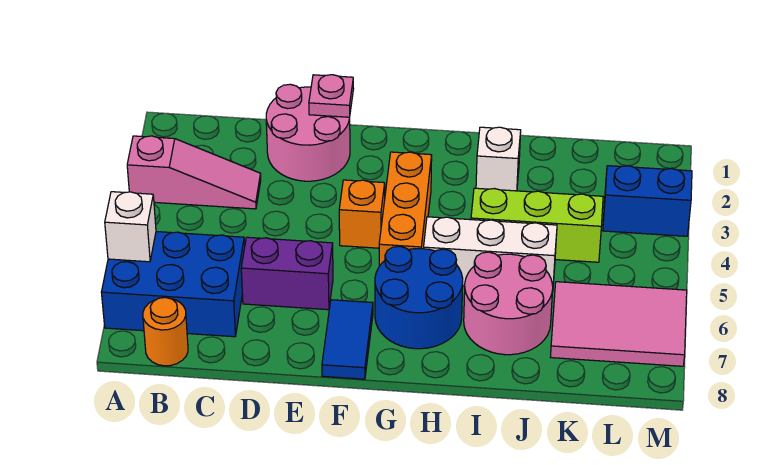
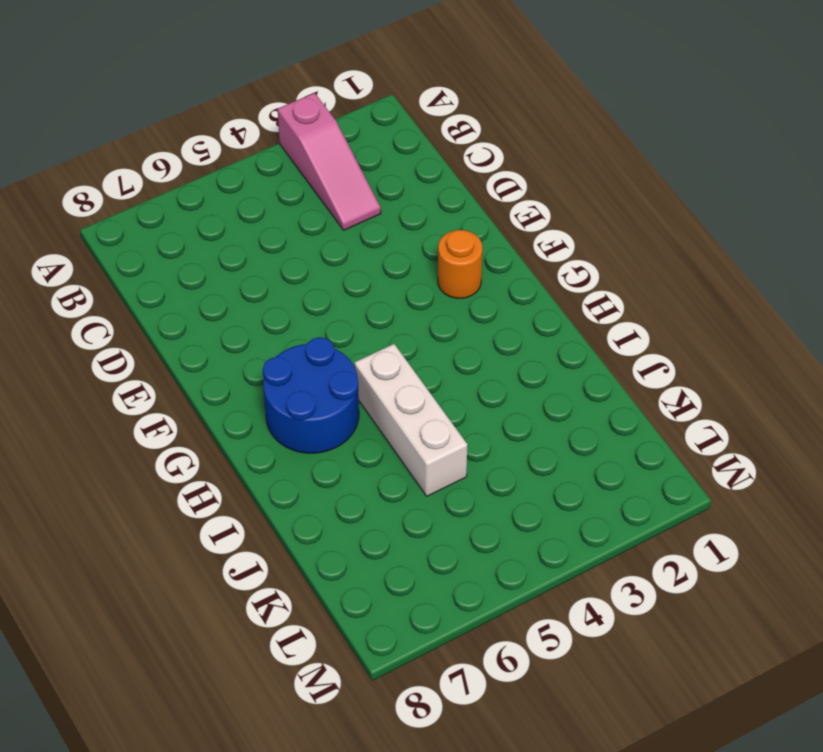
orange round brick F2 level 1 -> orange round brick B8 level 1
none -> blue brick A6:C7 level 1
none -> pink round brick D1:E2 level 1
none -> purple brick D6:E6 level 1

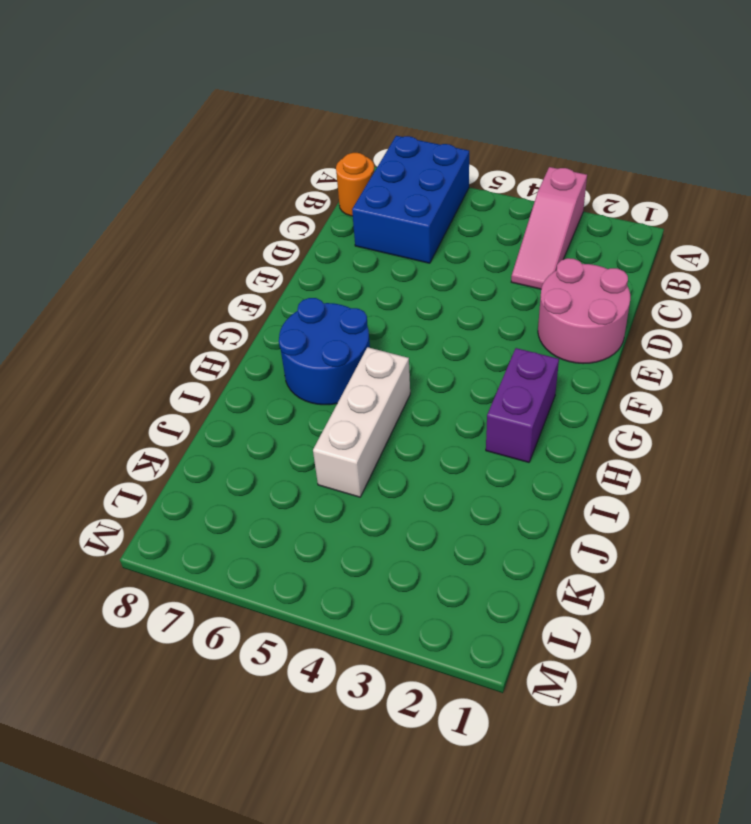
purple brick G2:H2 level 1 -> purple brick D6:E6 level 1
none -> orange brick F4 level 1
none -> blue tile F7:F8 level 1
none -> orange brick G3:G5 level 1

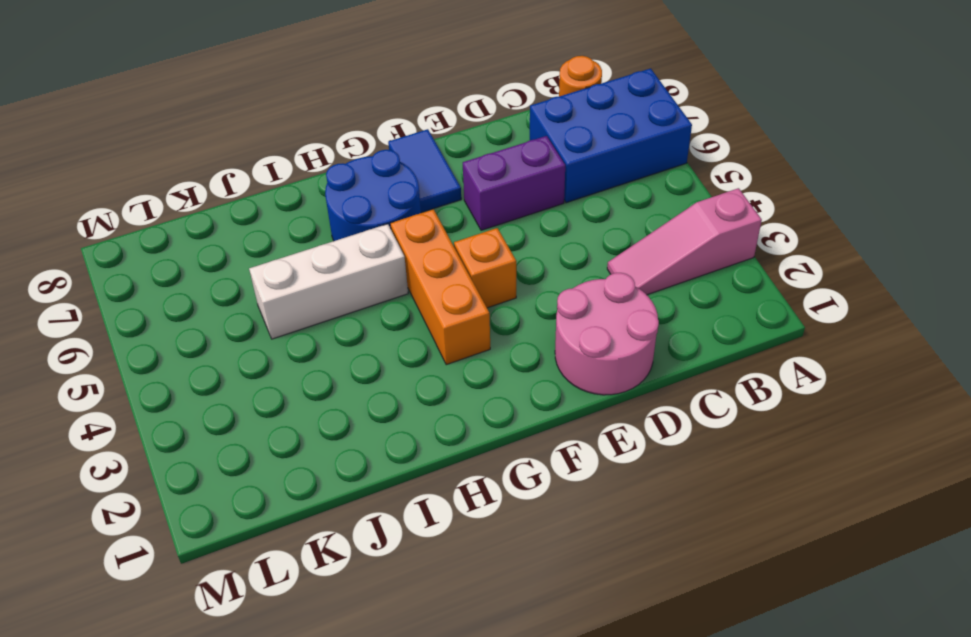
none -> white brick I2 level 1
none -> lime brick I4:K4 level 1
none -> pink round brick I6:J7 level 1

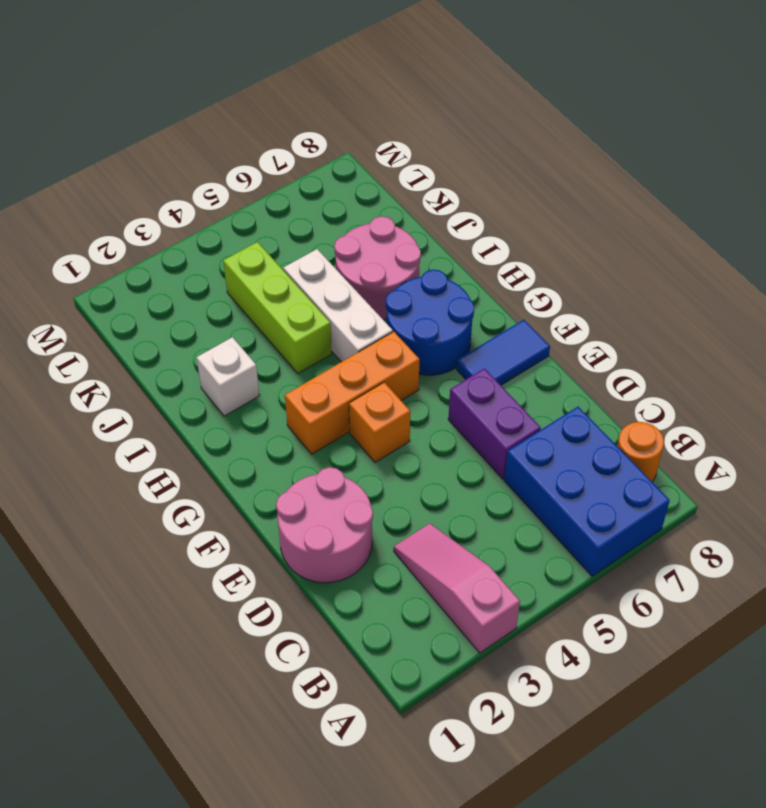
none -> pink tile K6:M7 level 1
none -> blue brick L3:M3 level 1
none -> white brick A6 level 2

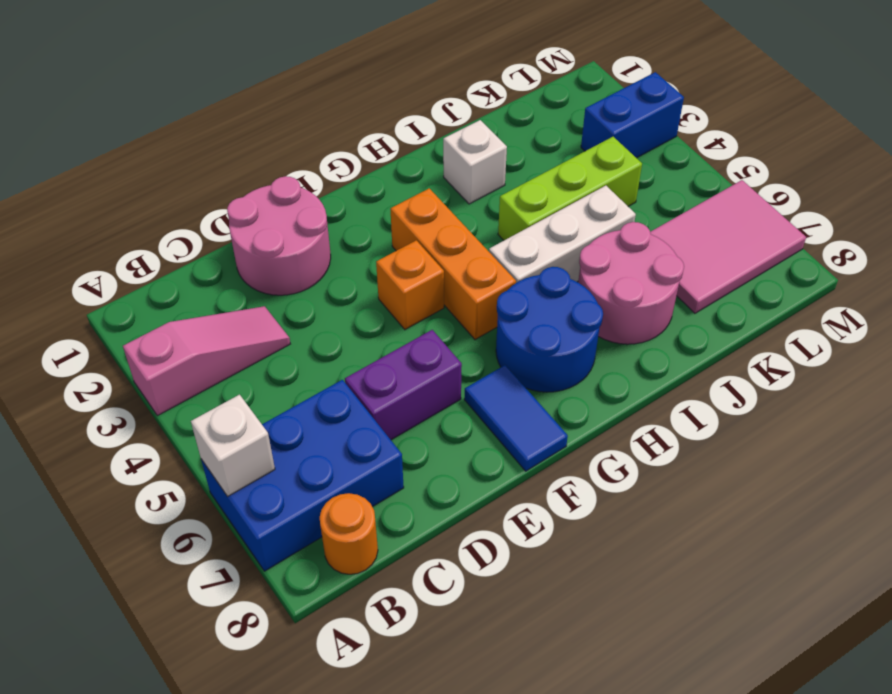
none -> pink plate E1 level 2

